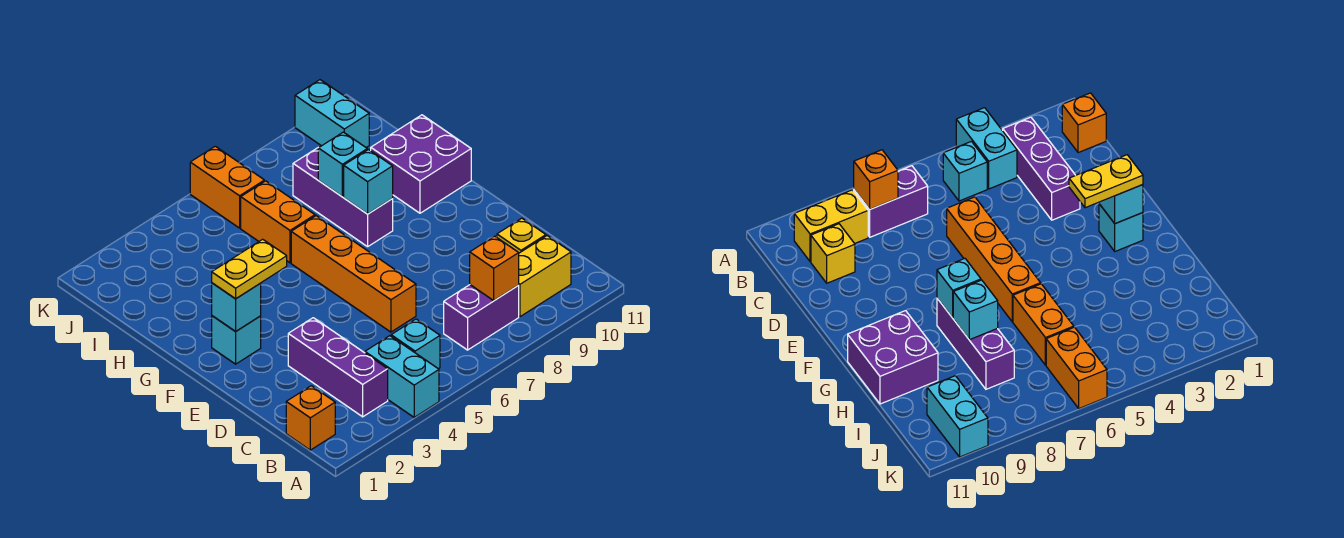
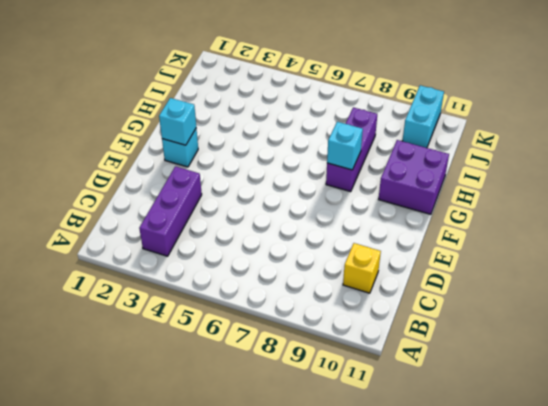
none -> cyan brick A4:B4 level 1
none -> orange brick B1 level 1
none -> cyan brick B5 level 1

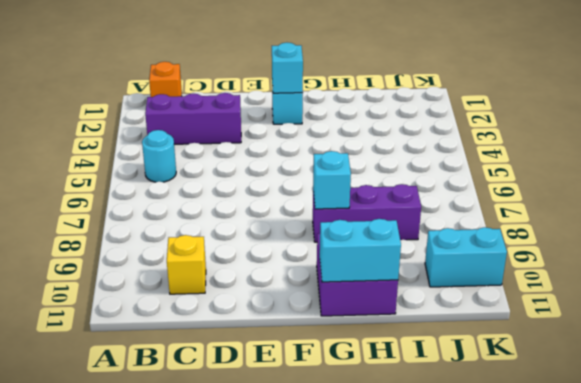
cyan round brick B5 level 1 -> cyan brick B5 level 1
cyan brick G11:H11 level 2 -> cyan brick A4:B4 level 1
none -> purple brick B7:B8 level 1
none -> yellow brick B9:B10 level 1
none -> orange brick D6:G6 level 1

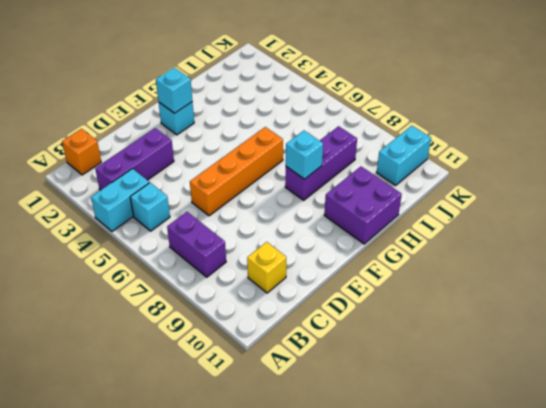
none -> yellow brick B9:B10 level 1
none -> orange brick H6:I6 level 1
none -> orange brick J6:K6 level 1

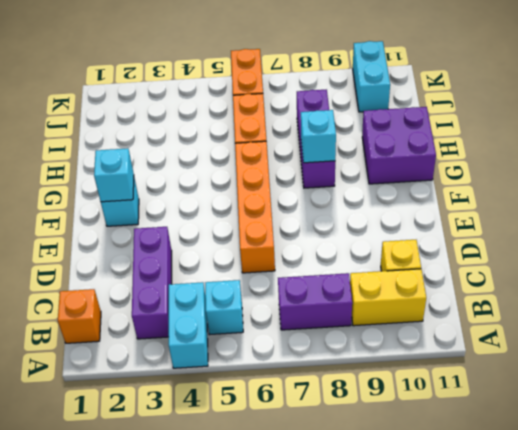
none -> orange brick B8 level 2
none -> cyan brick H8 level 2
none -> yellow plate F2:F3 level 3

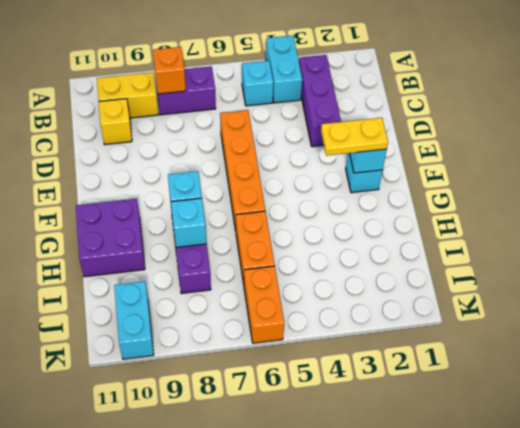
none -> orange brick B1 level 1

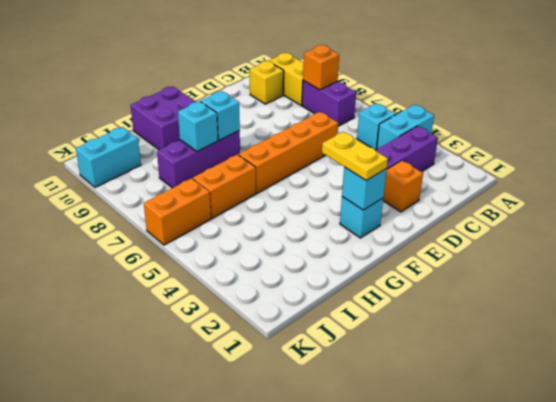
orange brick D2 level 1 -> orange brick B1 level 1

